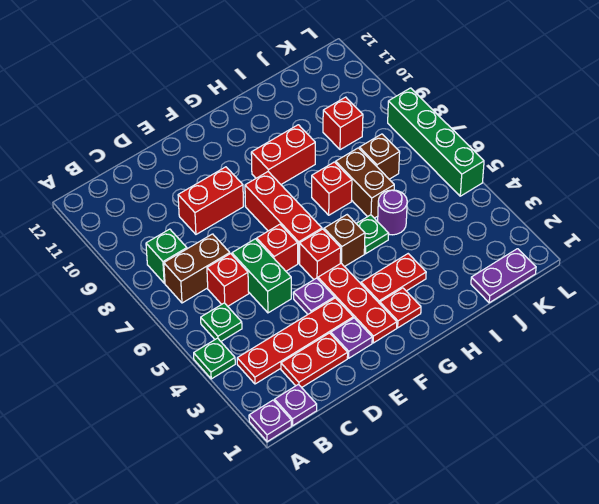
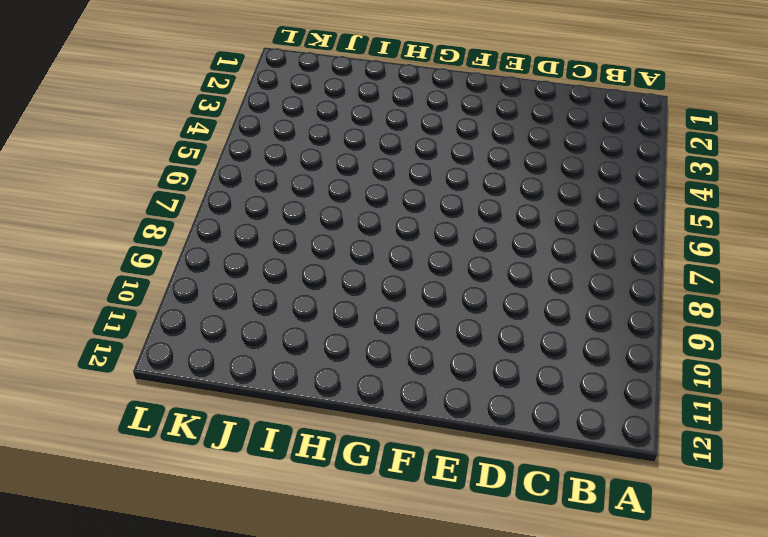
none -> purple plate A1 level 1
none -> green plate A4 level 1
none -> purple plate B1 level 1

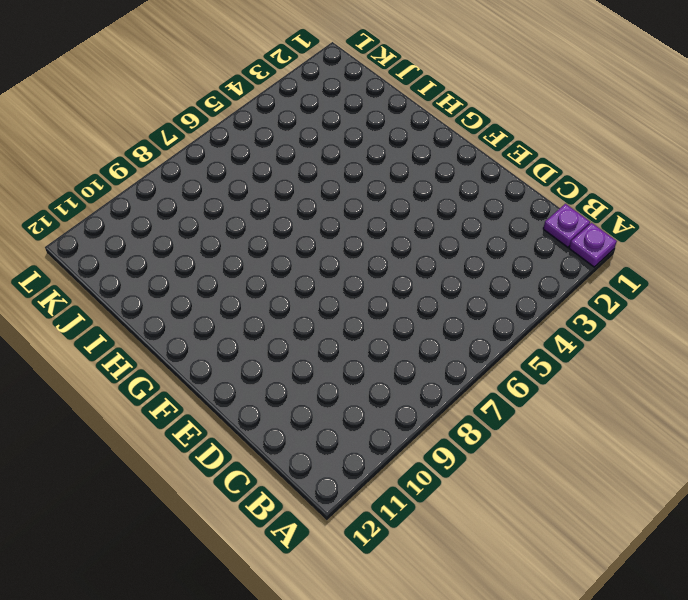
none -> green plate A4 level 1
none -> red plate B3:E3 level 1
none -> green plate B5 level 1

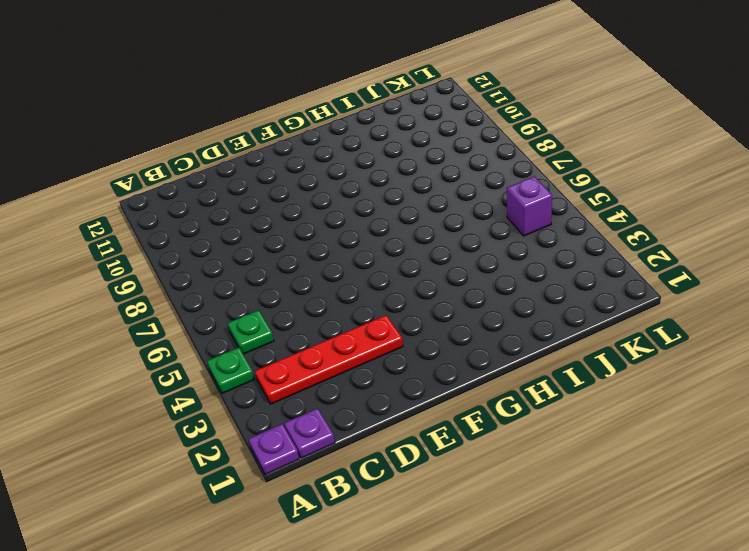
purple brick K5 level 1 -> none
none -> brown brick B7:C7 level 1
none -> green brick B8 level 1
none -> red plate C2:D2 level 1

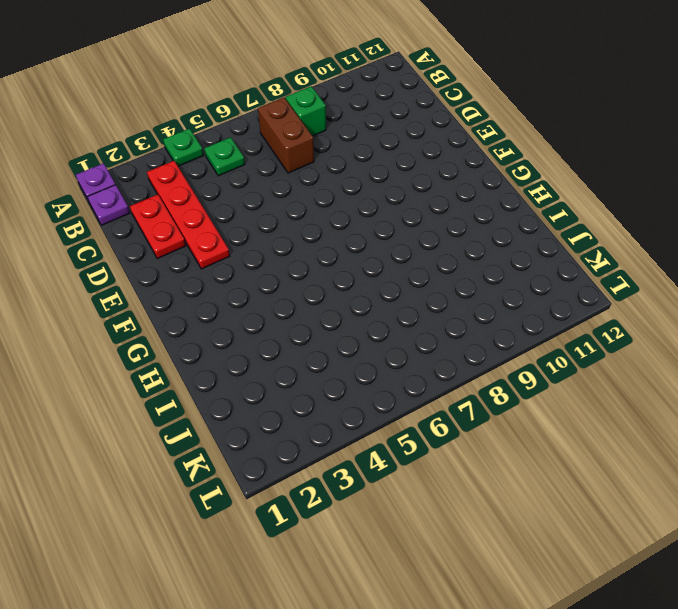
none -> red brick C6 level 1
none -> green brick D5:D6 level 1
none -> red brick D9:E9 level 1

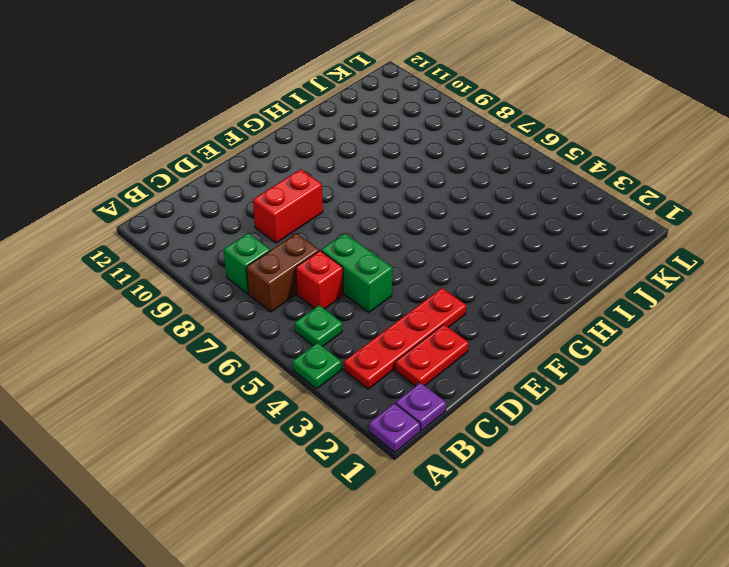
none -> purple plate E2 level 1
none -> purple plate E4 level 1
none -> red brick E6 level 1

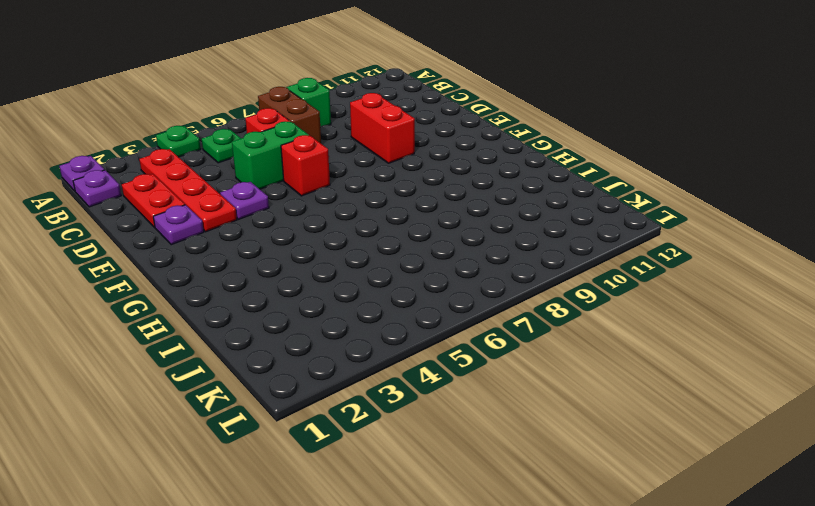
none -> red plate F2:F4 level 1
none -> red brick F5 level 1
none -> red brick F6:F8 level 1

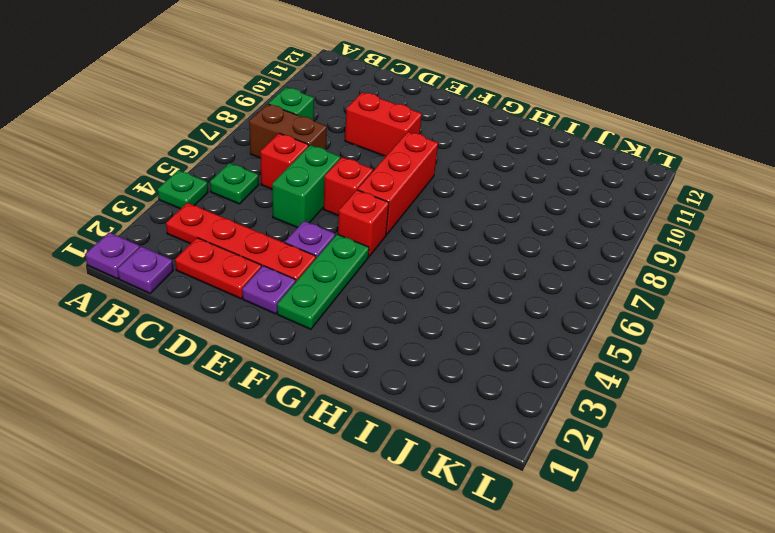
green plate F2:F4 level 1 -> red plate F2:F4 level 1
none -> red plate G2 level 1
none -> red plate G3:H3 level 1
none -> brown brick G5 level 1

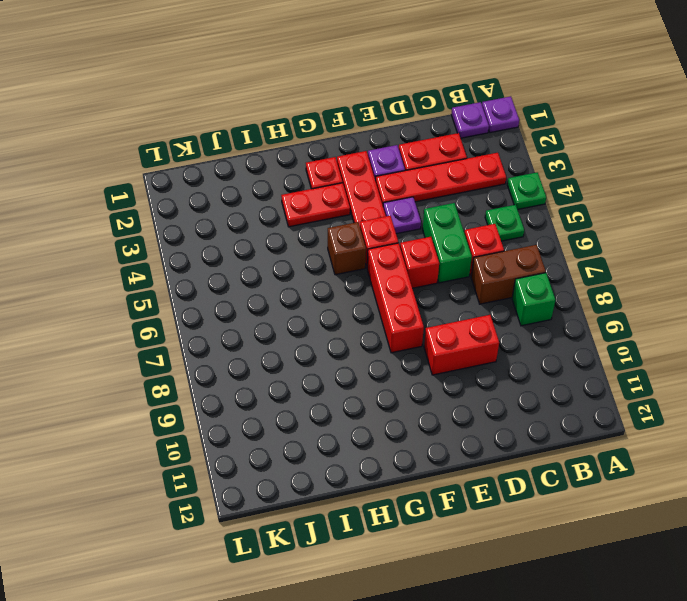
none -> red brick G9:H9 level 1
none -> green plate H5 level 1
none -> red brick H7 level 1

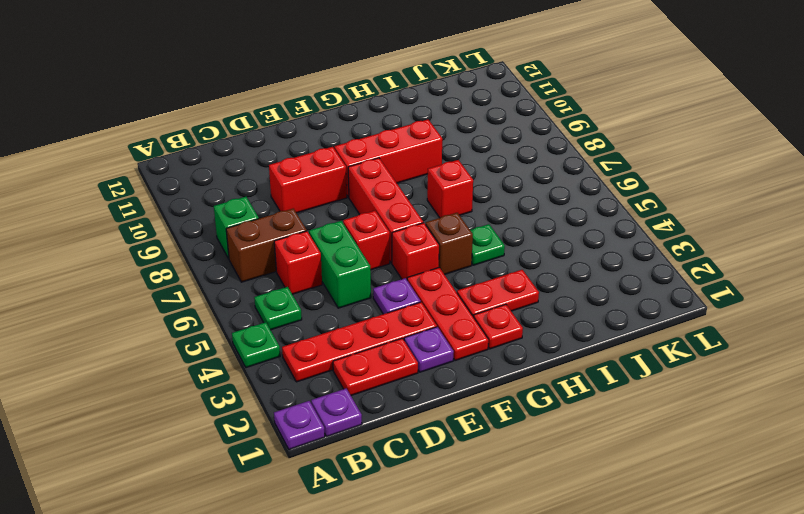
red brick F9:H9 level 1 -> red brick G9:H9 level 1
none -> purple round brick I5 level 1
none -> brown brick I6:I7 level 1
none -> purple plate J1:K1 level 1

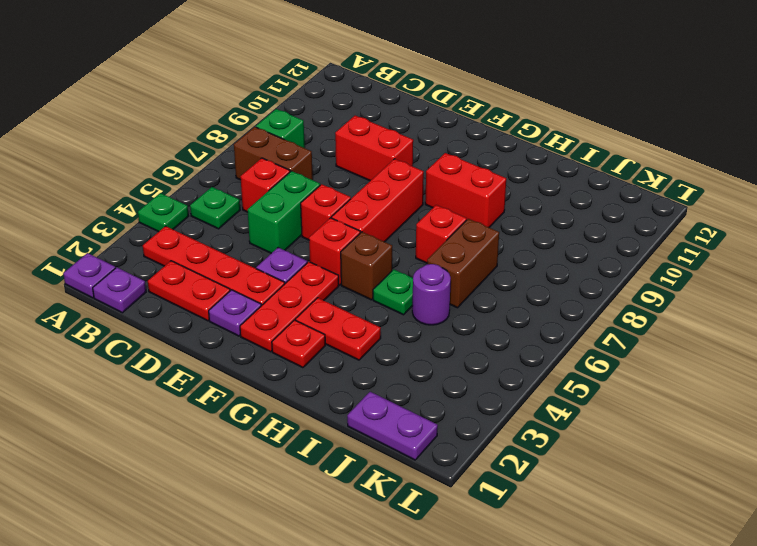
none -> brown brick J7 level 1
none -> red brick J9 level 1
none -> green brick L5:L8 level 1

